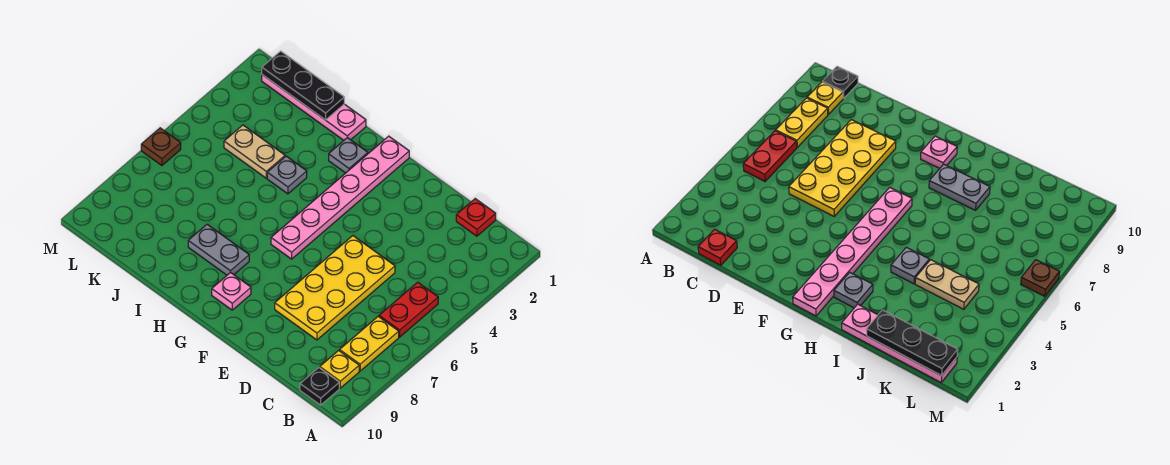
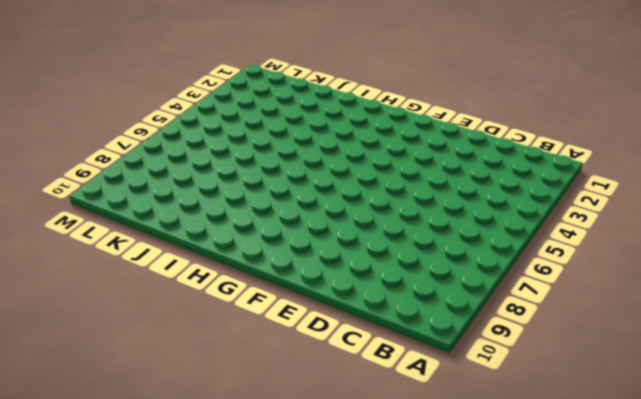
none -> red plate B5:B6 level 1
none -> yellow plate B7:B8 level 1
none -> yellow plate B9 level 1

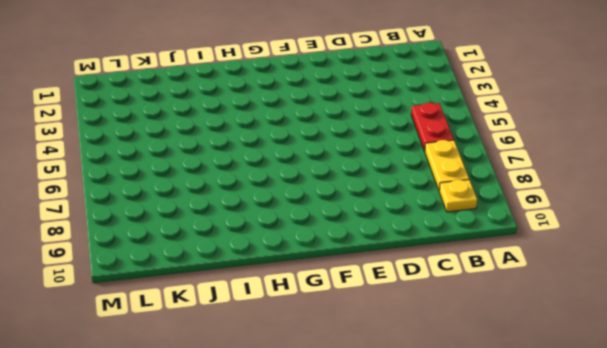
none -> black plate B10 level 1
none -> red plate C1 level 1
none -> yellow plate D5:E8 level 1

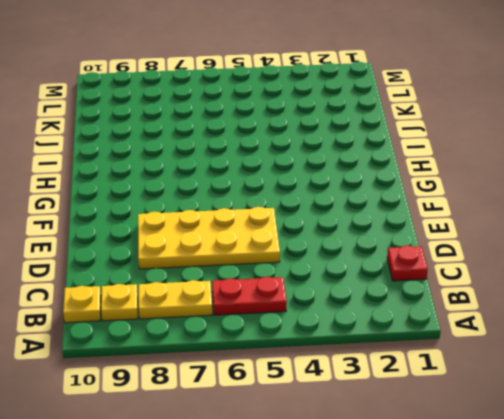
yellow plate B10 level 1 -> black plate B10 level 1
none -> pink plate G1:G6 level 1
none -> pink plate G9 level 1
none -> grey plate H2 level 1

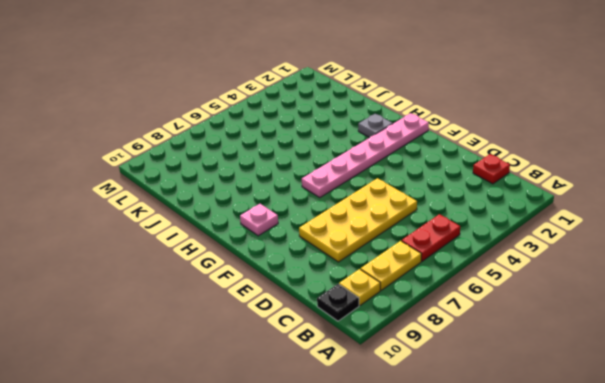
none -> grey plate H8:I8 level 1
none -> pink plate I1:L1 level 1
none -> grey plate I4 level 1

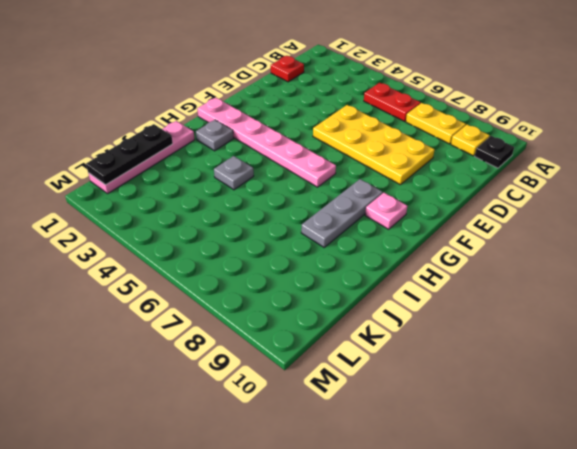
grey plate G8:I8 level 1 -> grey plate H8:I8 level 1
none -> tan plate J4:K4 level 1
none -> brown plate M6 level 1

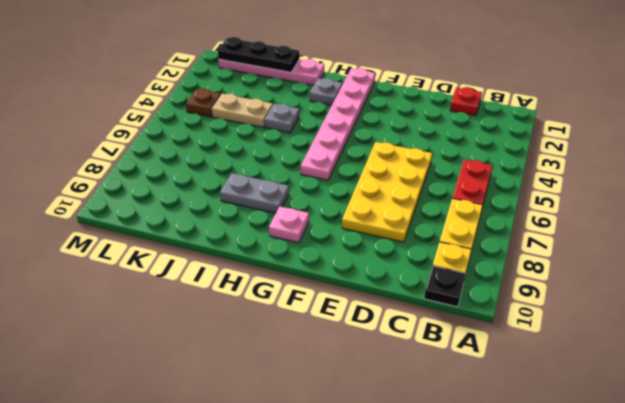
brown plate L4 level 1 -> brown plate M6 level 1

